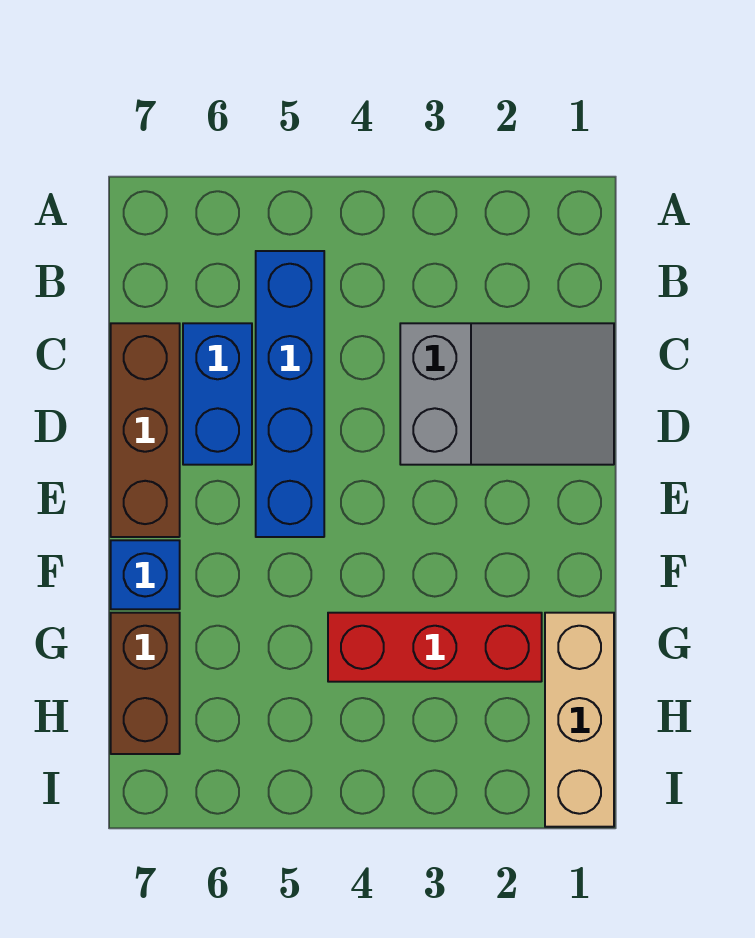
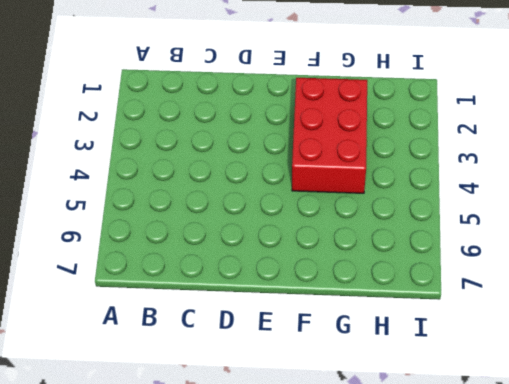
red brick F2:G4 level 1 -> red brick G2:G4 level 1
none -> blue brick B5:E5 level 1
none -> grey slope C1:D3 level 1 top 3

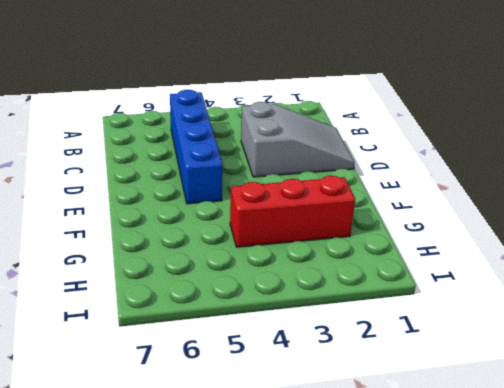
none -> blue brick C6:D6 level 1
none -> brown brick C7:E7 level 1

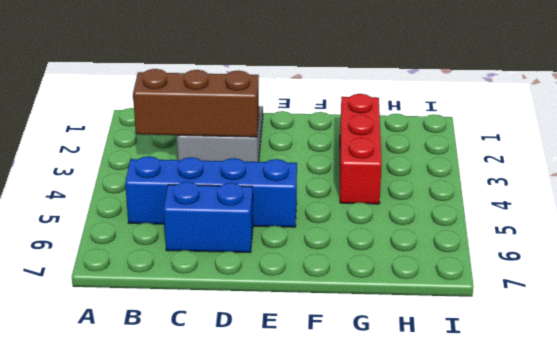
brown brick B3:D3 level 2 -> brown brick C7:E7 level 1
none -> blue brick F7 level 1
none -> tan brick G1:I1 level 1

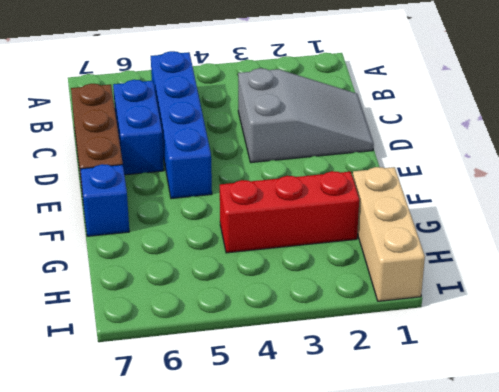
none -> brown brick G7:H7 level 1

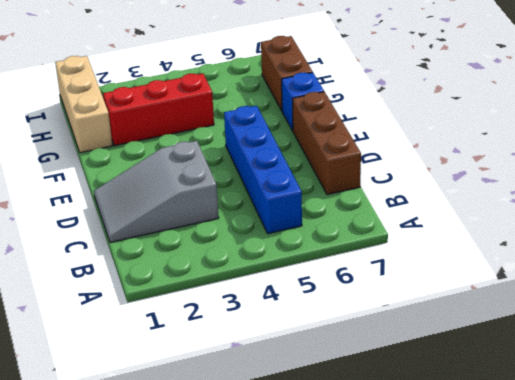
none -> blue brick C6:D6 level 1

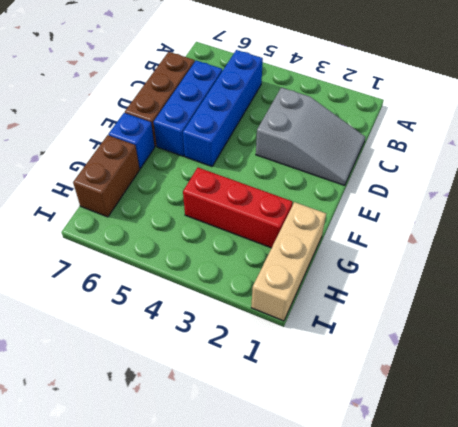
blue brick C6:E6 level 1 -> blue brick C6:D6 level 1

